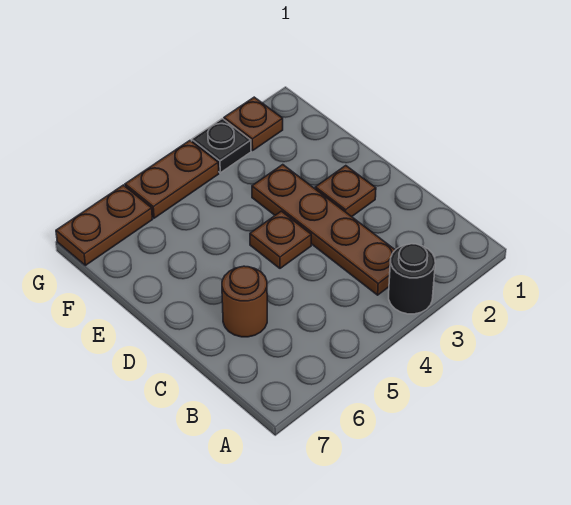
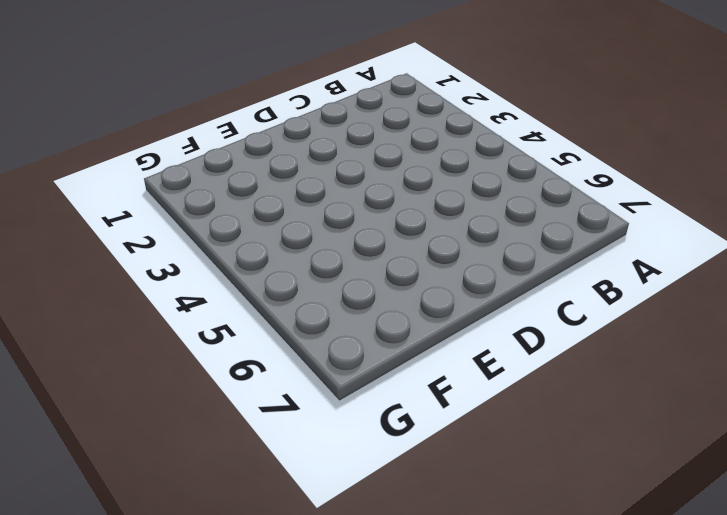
none -> black round brick A3 level 1
none -> brown plate B3:E3 level 1

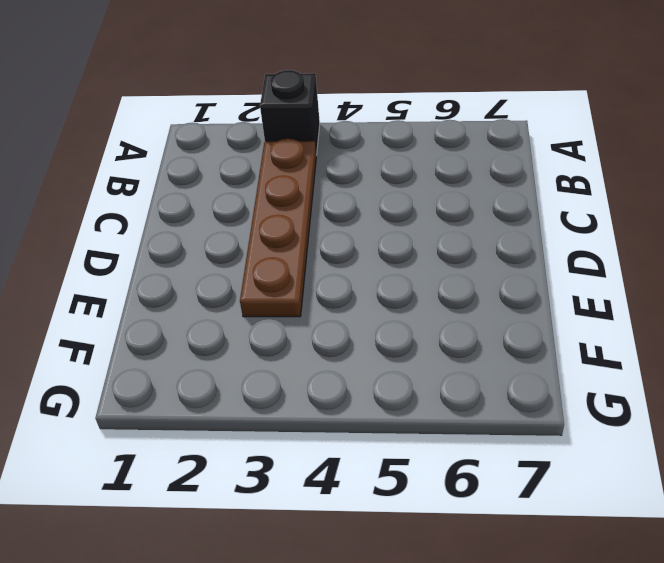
black brick A3 level 1 -> black round brick A3 level 1
none -> brown round brick C6 level 1
none -> brown plate D2 level 1

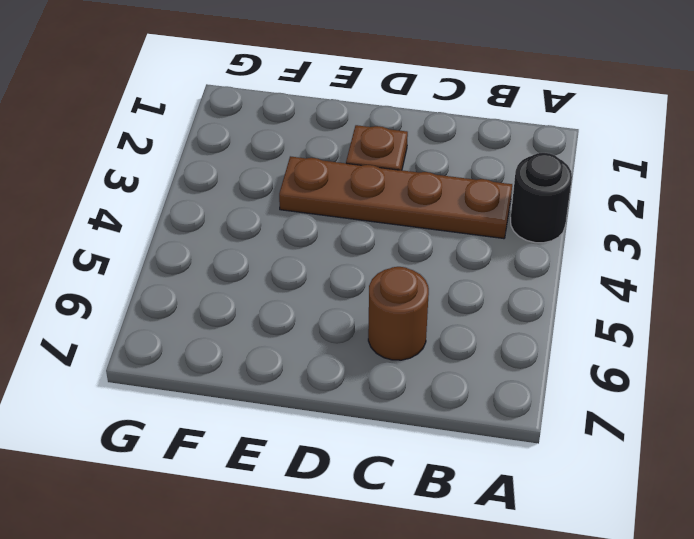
none -> brown plate D4 level 1
none -> brown plate G2 level 1

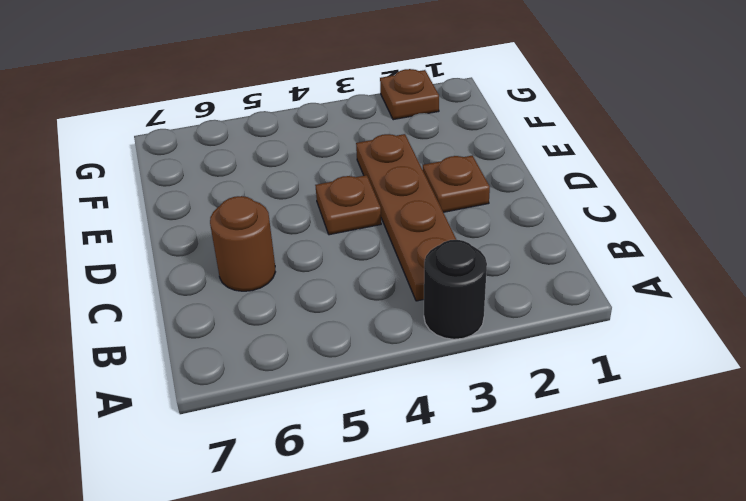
none -> black plate G3 level 1
none -> brown plate G4:G5 level 1

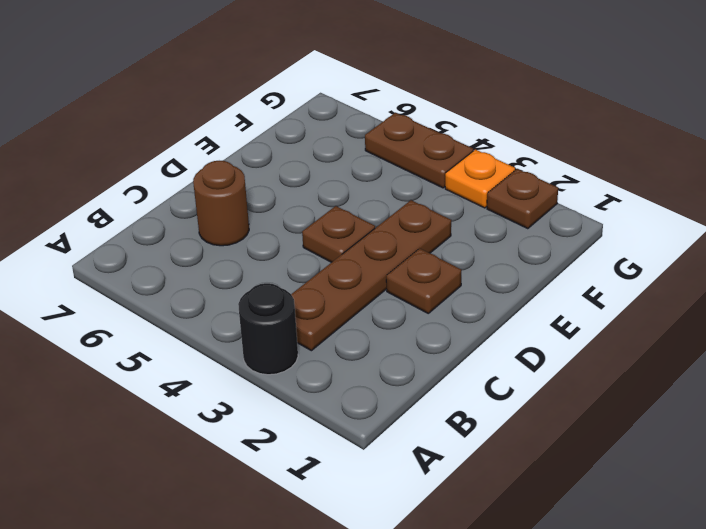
orange plate G3 level 1 -> black plate G3 level 1
none -> brown plate G6:G7 level 1

